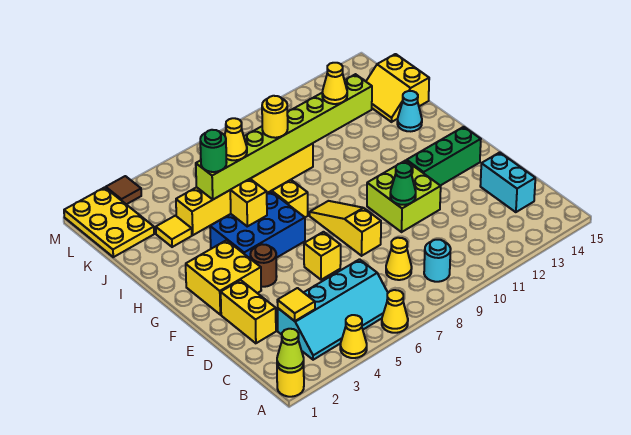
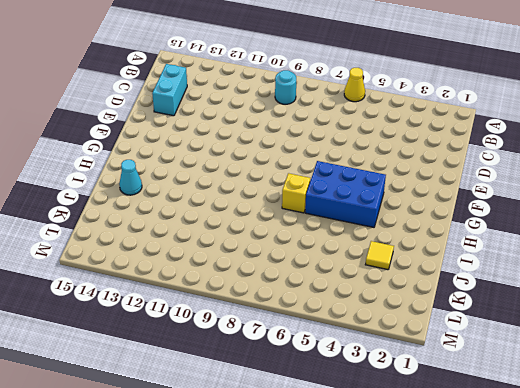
none -> yellow round brick A1 level 1
none -> yellow cone A4 level 1
none -> cyan slope B3:C6 level 1 top C
none -> yellow cone C8 level 1

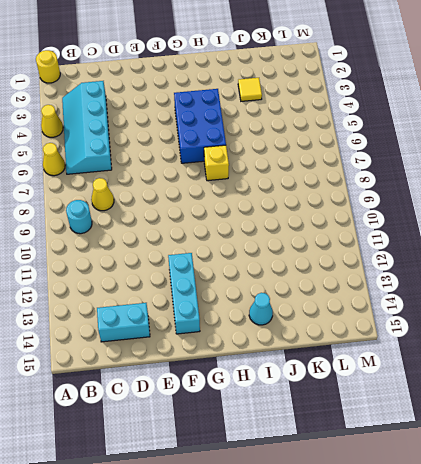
cyan brick F12:F14 level 1 -> green brick F12:F14 level 1
none -> yellow brick D2:E2 level 1
none -> yellow brick E6 level 1
none -> yellow slope E8:G8 level 1 top E
none -> lime brick E10:F11 level 1

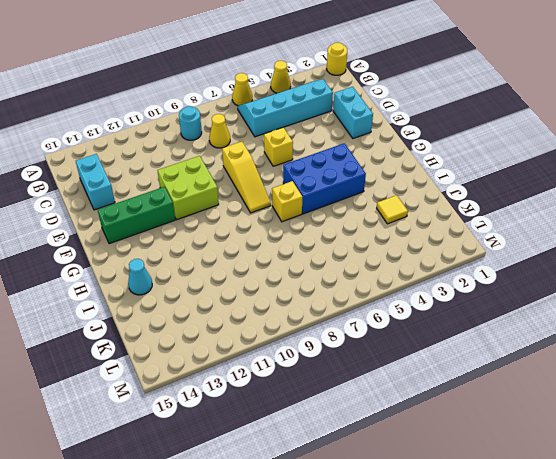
cyan brick D2:E2 level 1 -> yellow brick D2:E2 level 1
none -> yellow brick F2:G3 level 1
none -> brown round brick F4 level 1
none -> yellow brick J4:J9 level 1
none -> yellow slope J14:K15 level 1 top 15

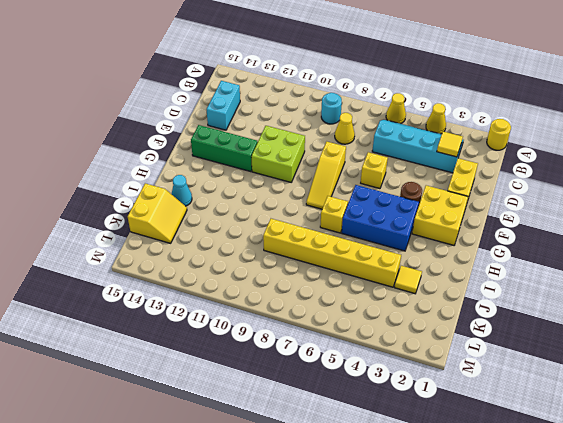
none -> yellow plate K1:M2 level 1
none -> brown tile M3 level 1
none -> lime cone A1 level 2
none -> green cone E10 level 2

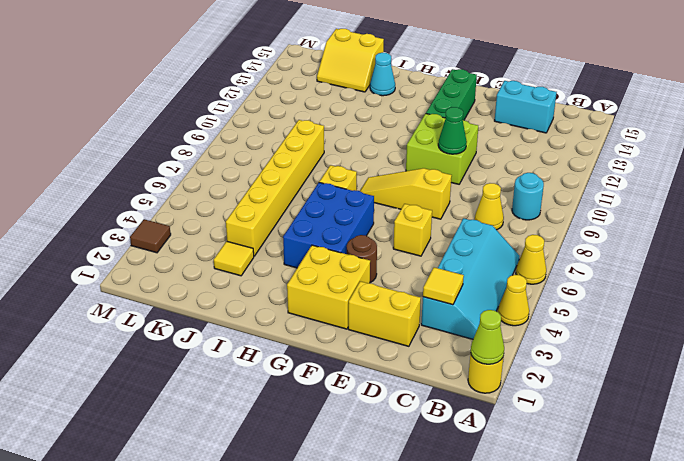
none -> yellow plate K1:M2 level 1
none -> yellow brick H5 level 2
none -> lime brick J5:J12 level 2
none -> green round brick J5 level 3

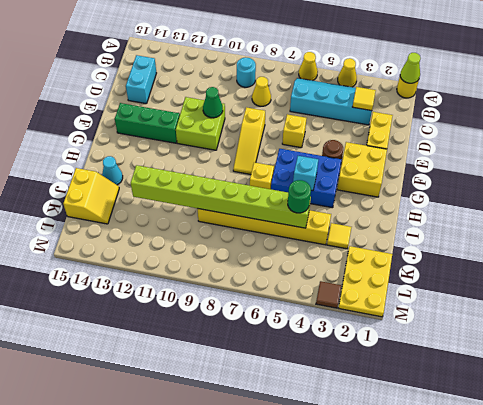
cyan brick H5 level 2 -> yellow brick H5 level 2
none -> yellow cone J6 level 3
none -> yellow round brick J8 level 3
none -> yellow cone J11 level 3

